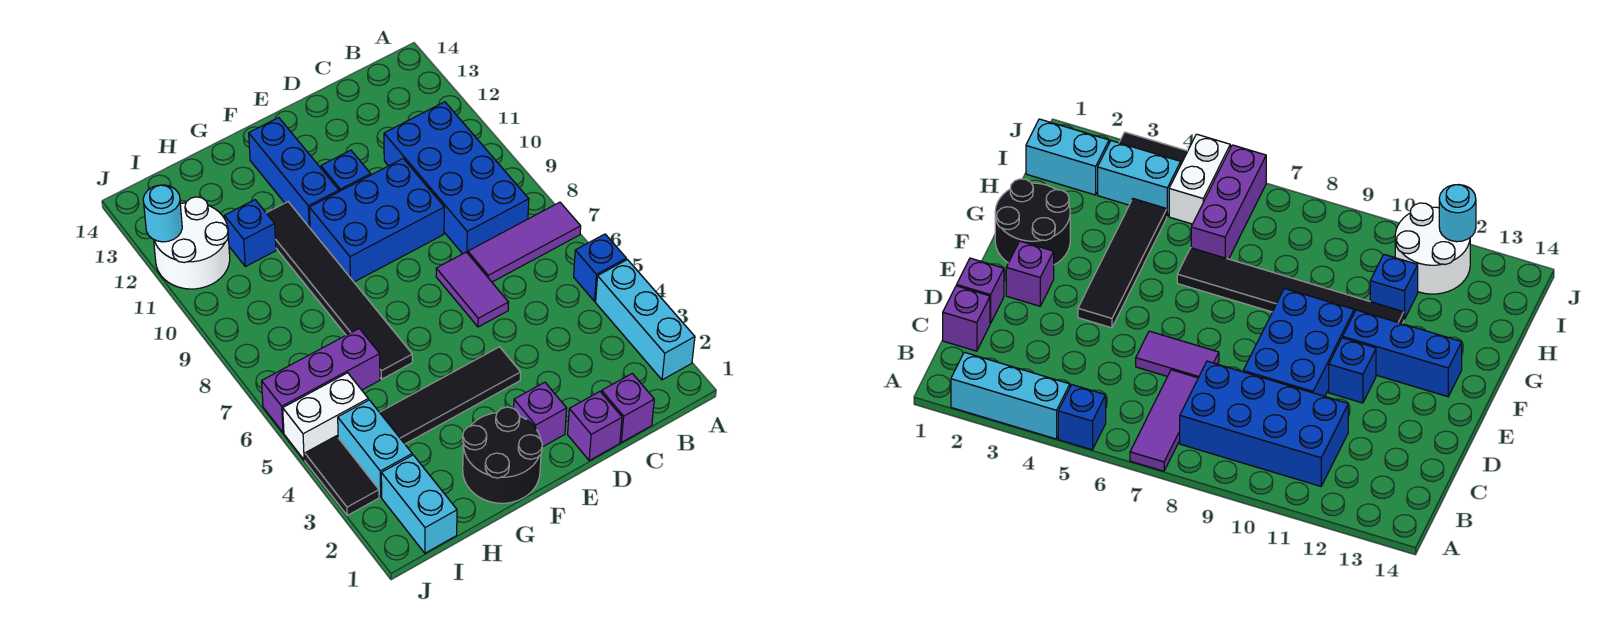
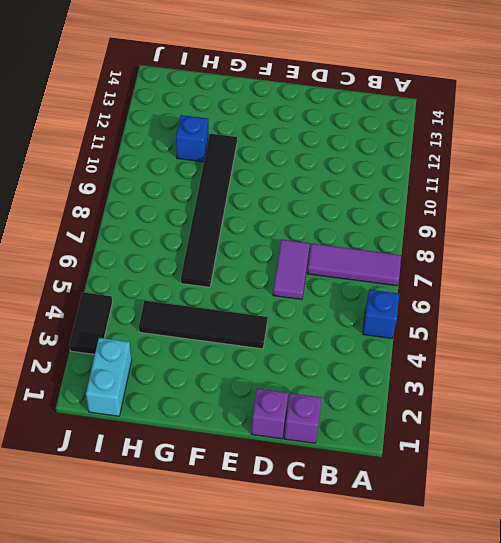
none -> cyan brick A2:A4 level 1
none -> blue brick B8:C11 level 1
none -> blue brick D9:F10 level 1

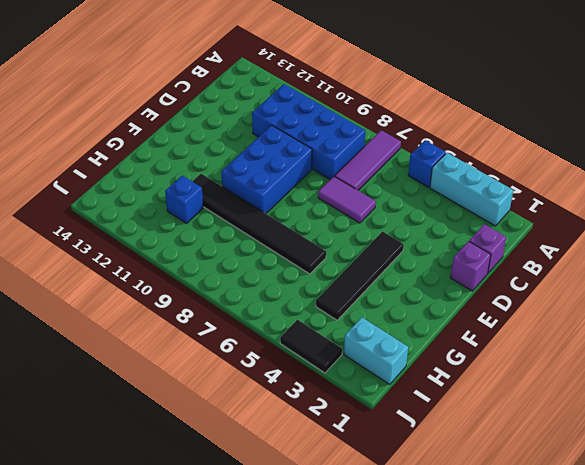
none -> purple brick E2 level 1
none -> blue brick E11 level 1
none -> black round brick F1:G2 level 1

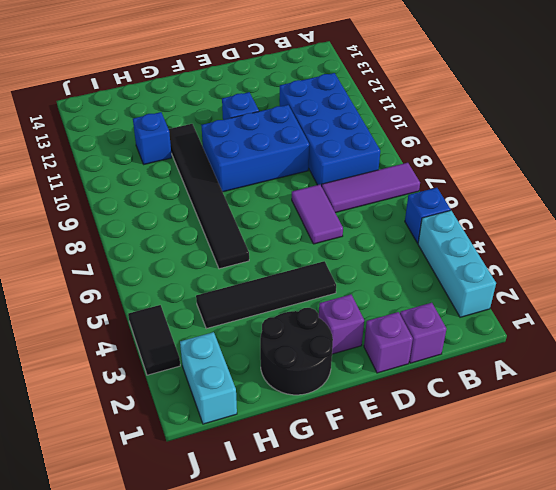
none -> blue brick F11:F13 level 1
none -> purple brick H6:J6 level 1
none -> cyan brick I3:I4 level 1

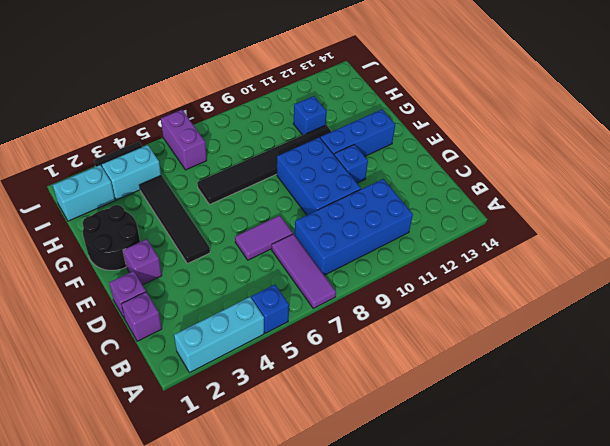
purple brick I6:J6 level 1 -> purple brick H6:J6 level 1
none -> white brick I5:J5 level 1
none -> white round brick I11:J12 level 1
none -> cyan round brick J12 level 2

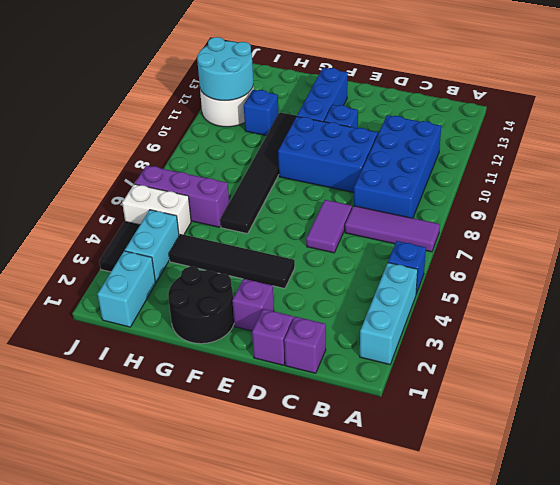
cyan round brick I11:J12 level 2 -> cyan round brick J12 level 2

